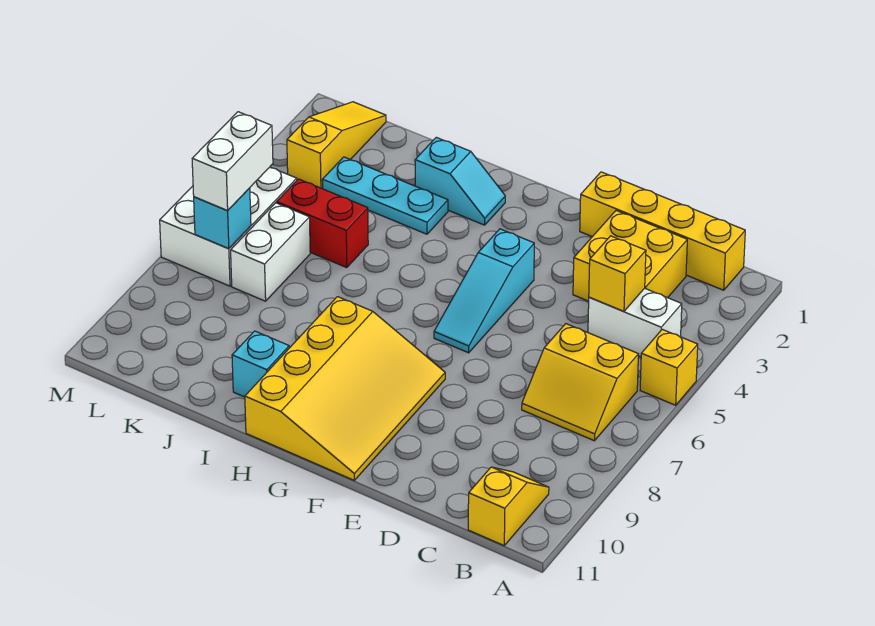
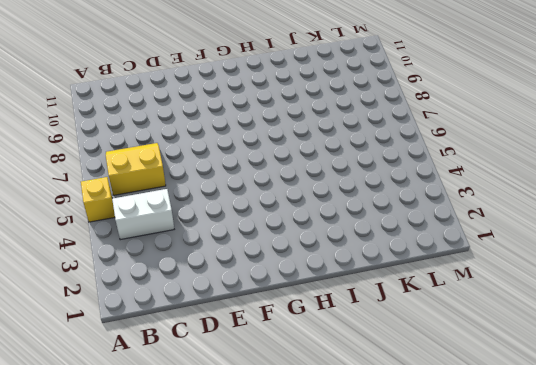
none -> yellow brick B1:E1 level 1
none -> yellow slope B10:B11 level 1 top 11
none -> yellow brick C2:D3 level 1

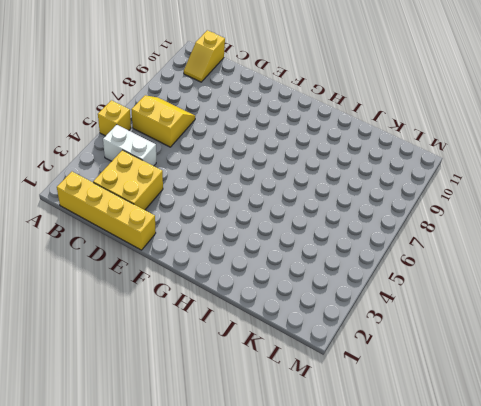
none -> cyan slope F4:F6 level 1 top 4
none -> yellow slope F8:H11 level 1 top H
none -> cyan slope H2:I2 level 1 top I

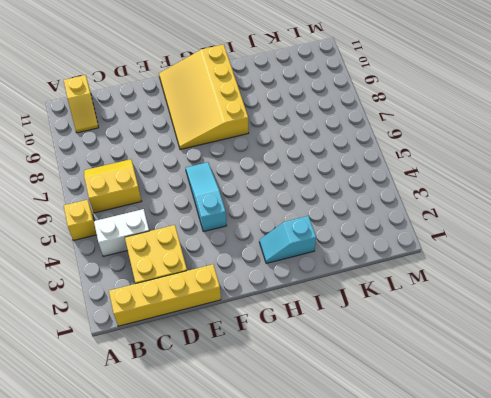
none -> cyan plate I3:K3 level 1
none -> cyan brick I10 level 1
none -> red brick J5:K5 level 1

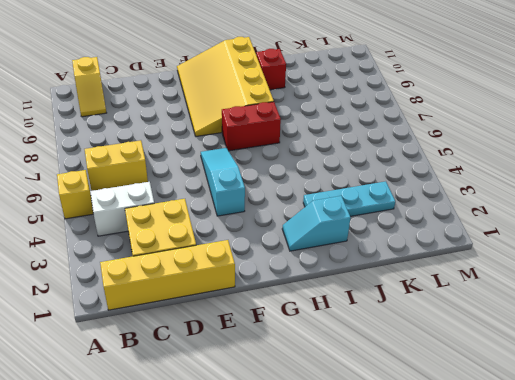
red brick G7:H7 level 1 -> red brick J5:K5 level 1
red brick I10 level 1 -> cyan brick I10 level 1
none -> white brick K6:K7 level 1
none -> yellow slope L1:L3 level 1 top 3
none -> white brick L5:M7 level 1

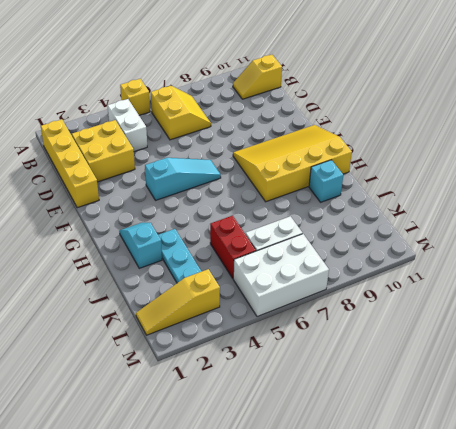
none -> yellow brick C4 level 2
none -> cyan brick L7 level 2
none -> white brick L6:L7 level 3

